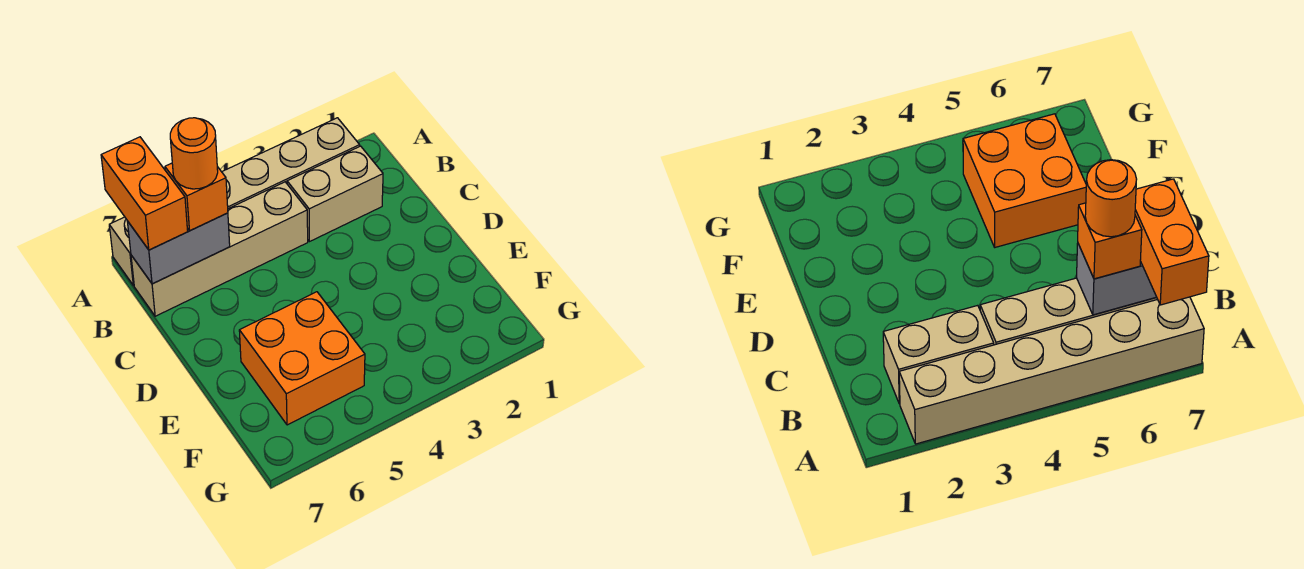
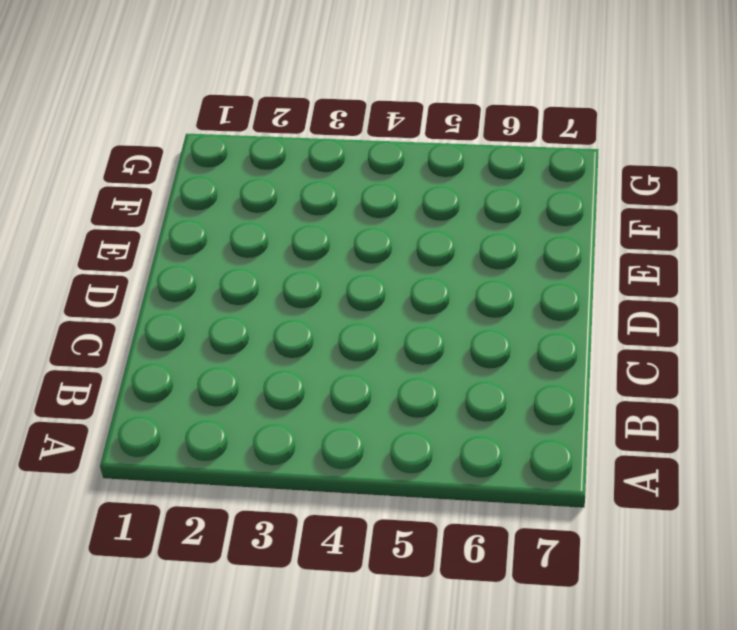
none -> tan brick A2:A7 level 1
none -> tan brick B2:B3 level 1

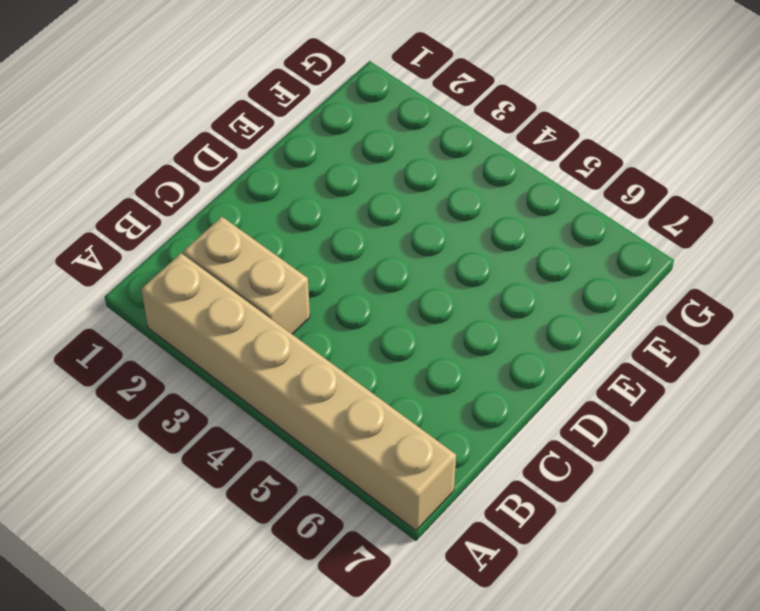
none -> tan brick B4:B7 level 1
none -> orange brick E5:F6 level 1

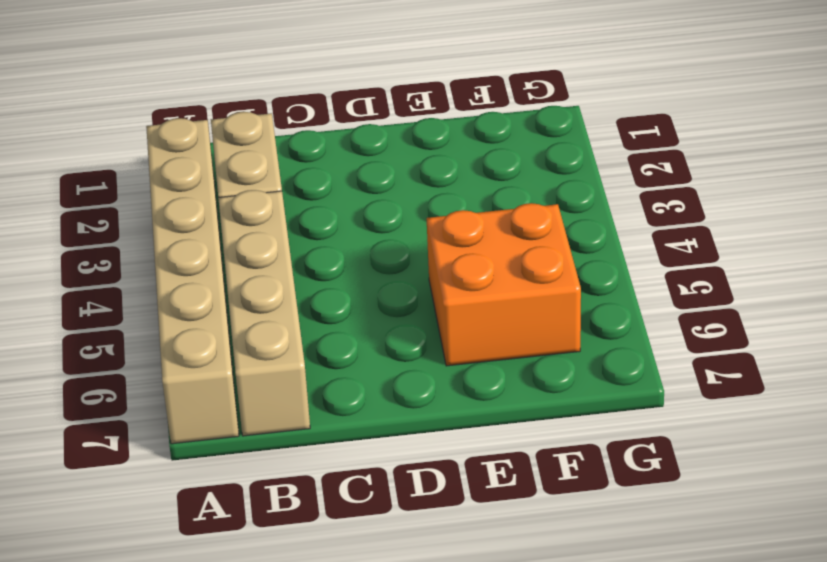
none -> grey brick B6:B7 level 2
none -> orange brick A7:B7 level 3

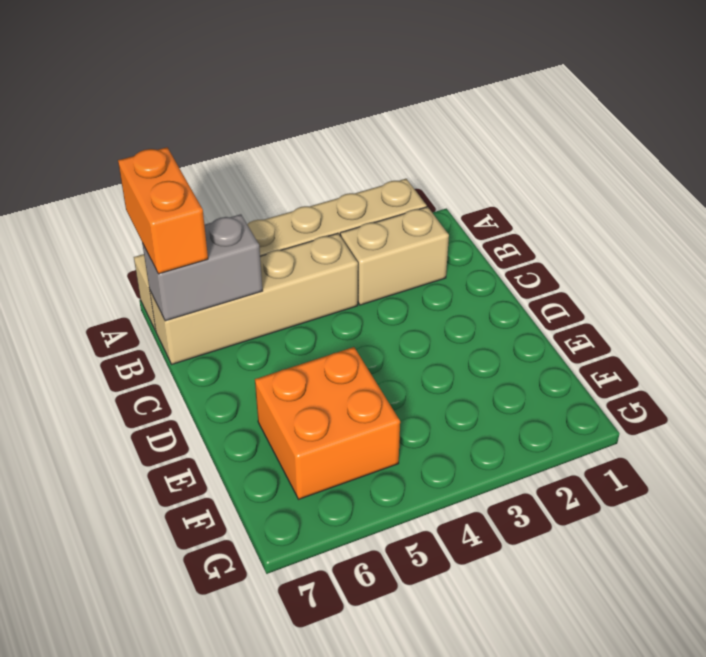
none -> orange brick B6 level 3
none -> orange round brick B6 level 4

